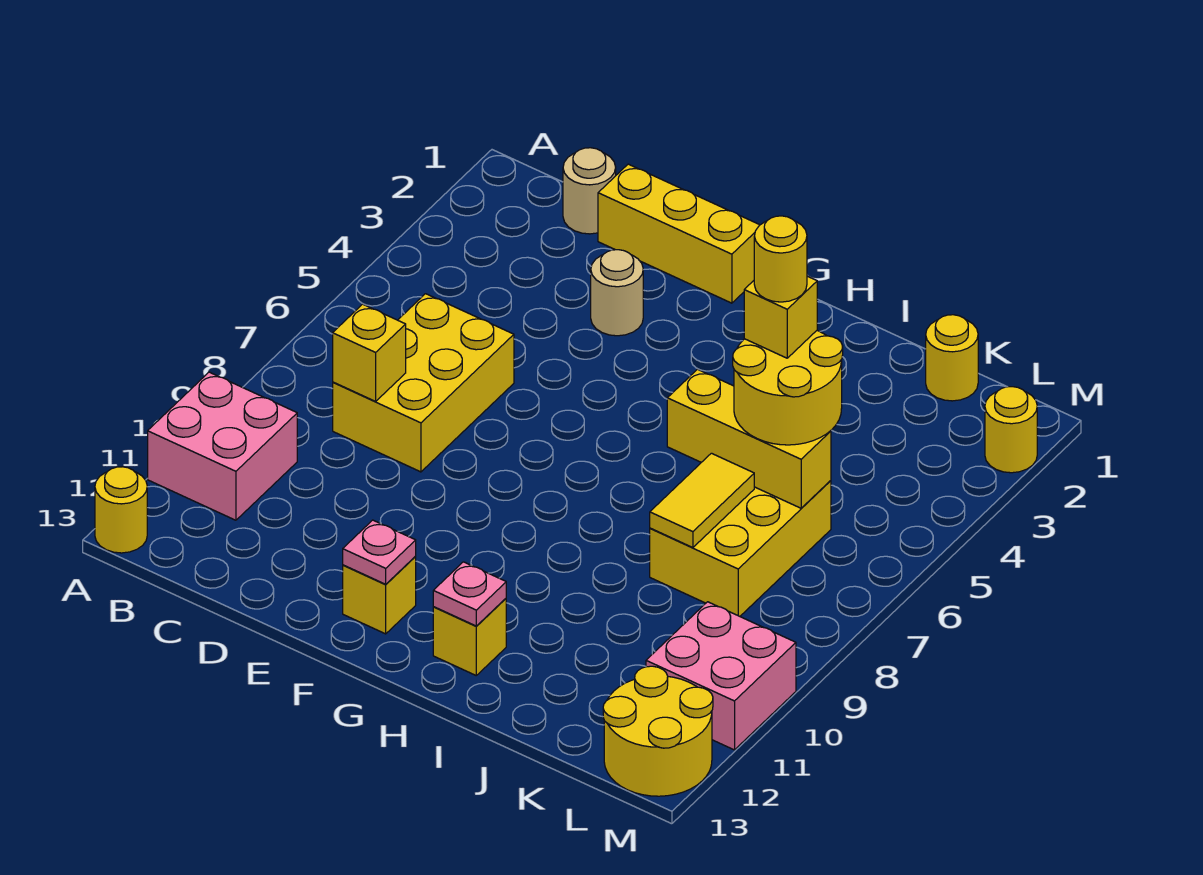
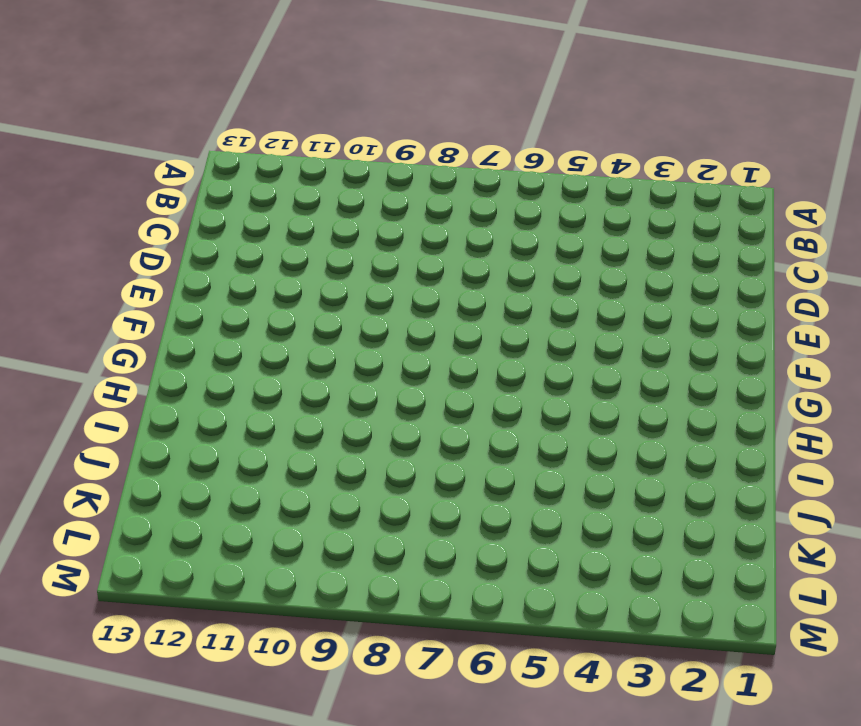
none -> pink brick A10:B11 level 1
none -> yellow round brick A13 level 1
none -> tan round brick C1 level 1

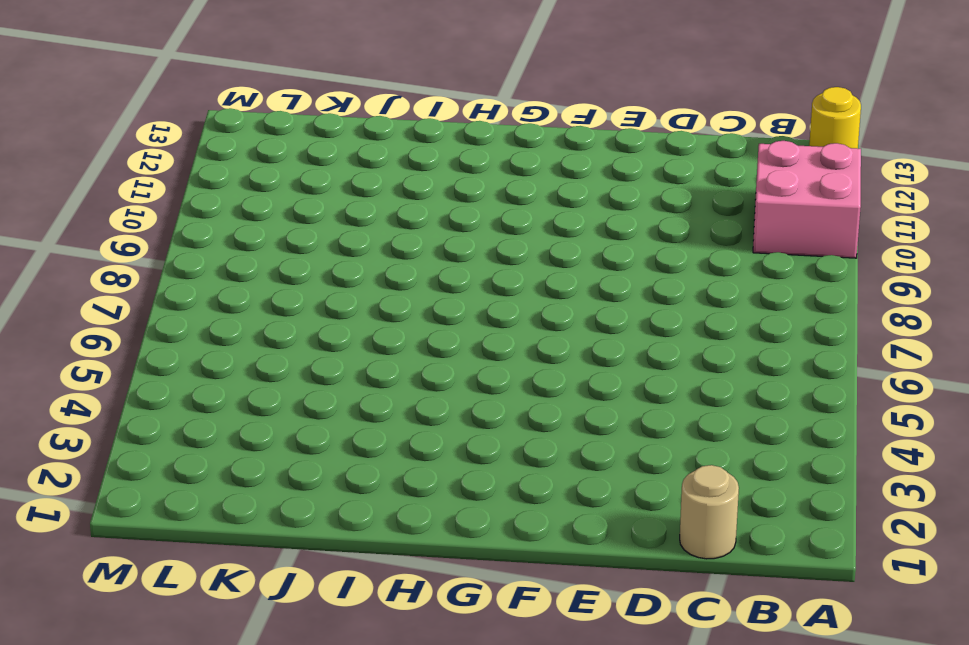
none -> yellow brick C6:D8 level 1
none -> yellow brick D1:F1 level 1
none -> tan round brick E3 level 1

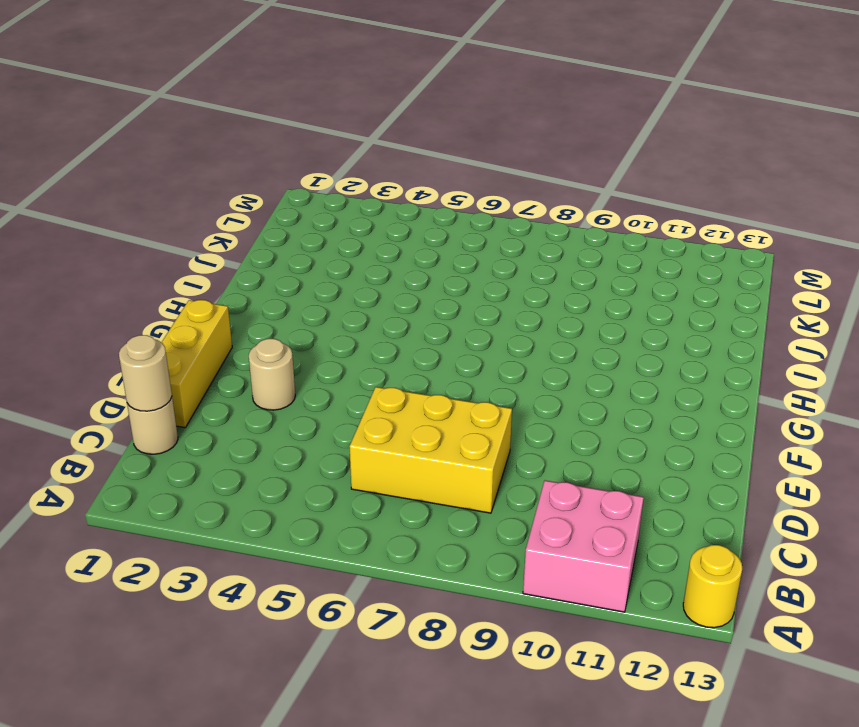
tan round brick C1 level 2 -> none
none -> yellow brick F12 level 1
none -> yellow brick H12 level 1
none -> yellow brick J6:K8 level 1

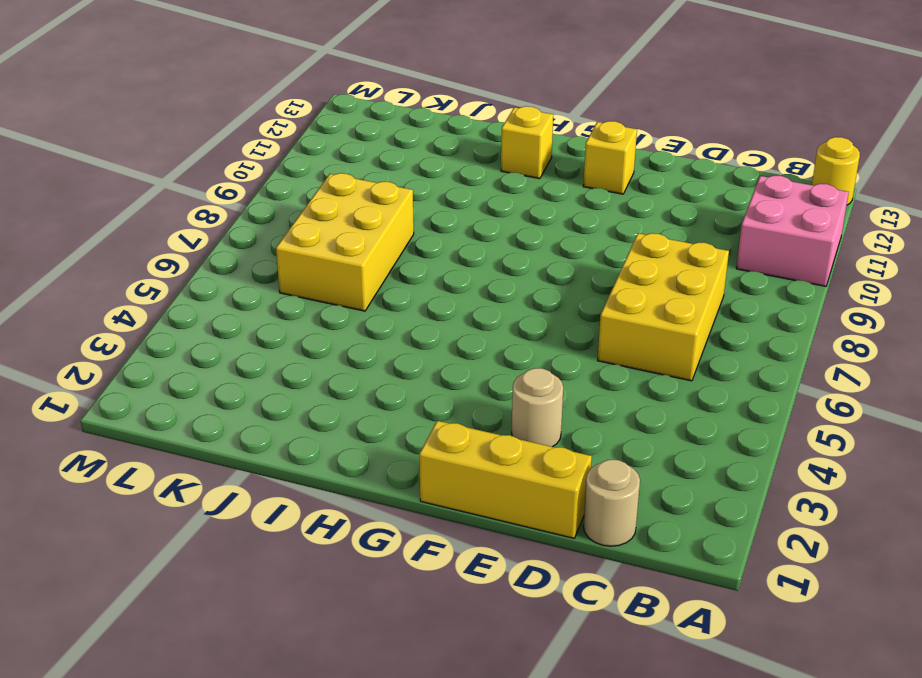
none -> yellow round brick K1 level 1
none -> pink brick L10:M11 level 1
none -> yellow round brick L12:M13 level 1

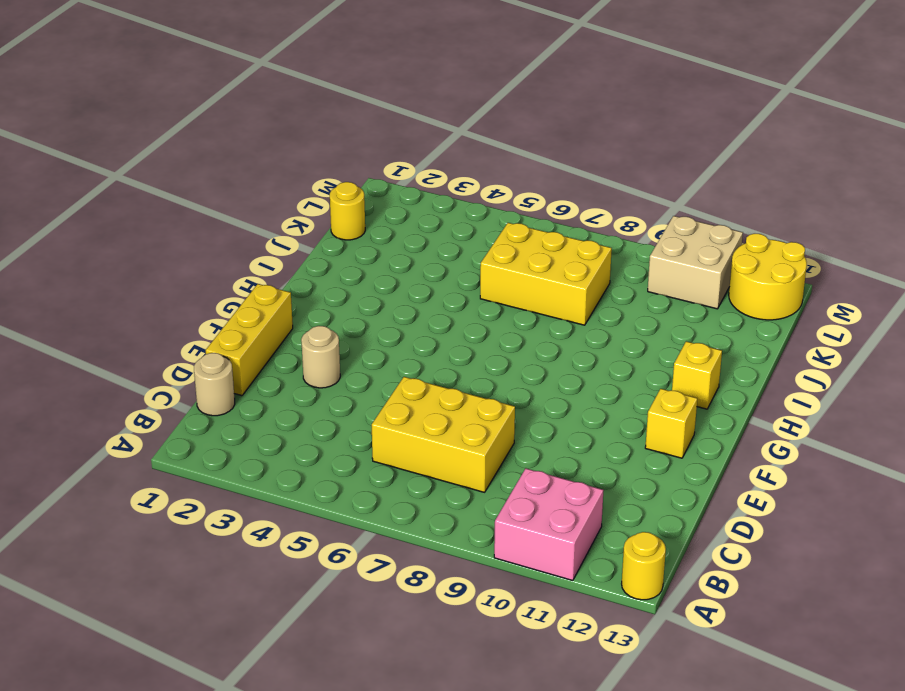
tan brick L10:M11 level 1 -> pink brick L10:M11 level 1
none -> yellow round brick M2 level 1
none -> yellow brick C8 level 2
none -> pink plate F12 level 2

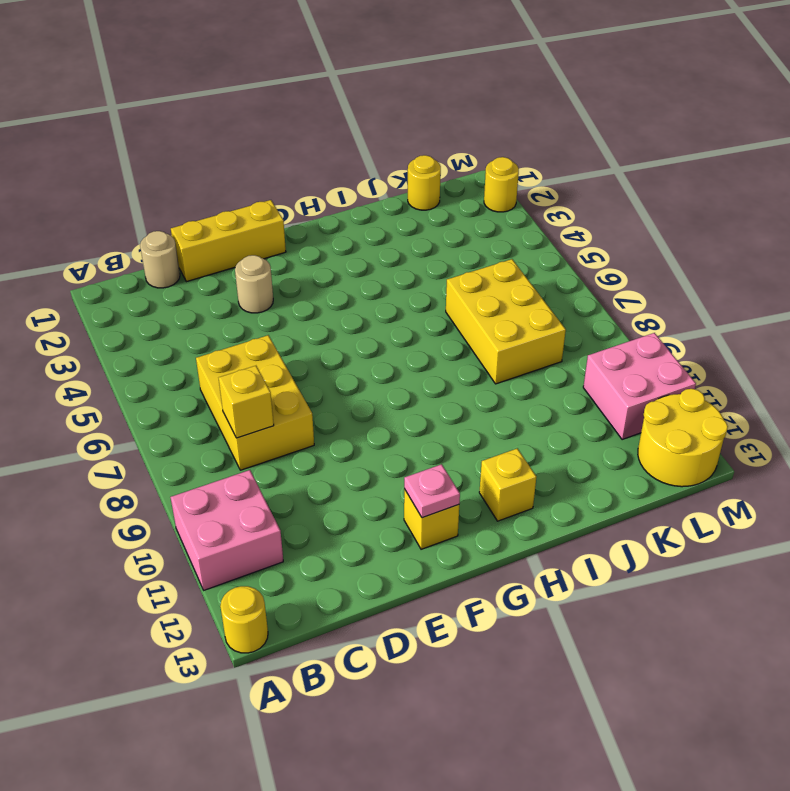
none -> pink plate H12 level 2
none -> yellow brick I6:K6 level 2
none -> yellow tile J7:J8 level 2

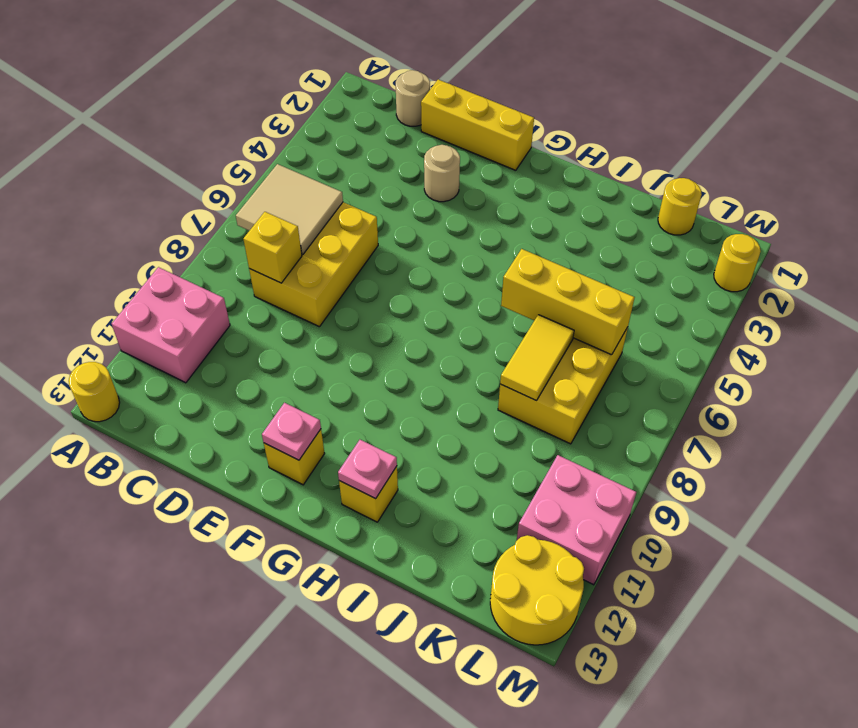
tan tile B6:C7 level 2 -> none
none -> yellow round brick J5:K6 level 3
none -> yellow brick J5 level 4
none -> yellow round brick J5 level 5

